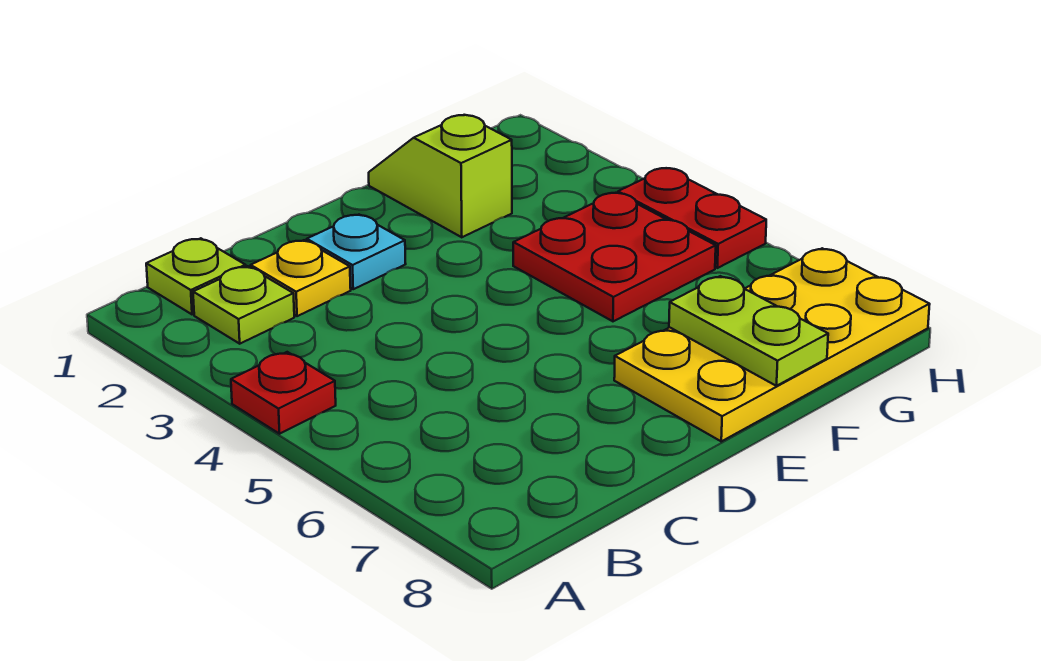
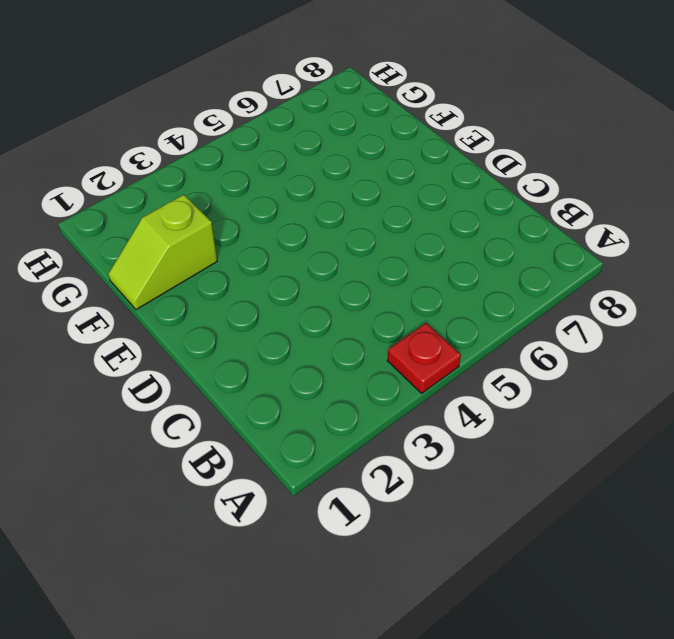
none -> lime plate B1 level 1
none -> lime plate B2 level 1

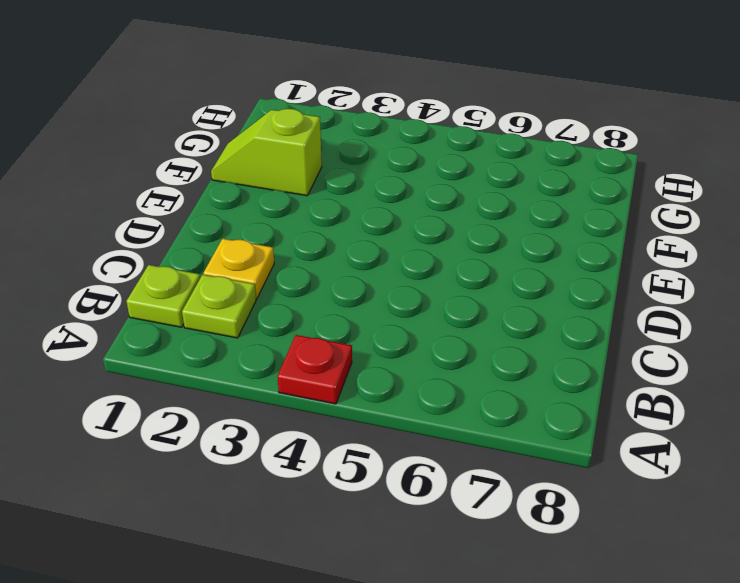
none -> cyan plate D2 level 1
none -> yellow plate E7:H8 level 1

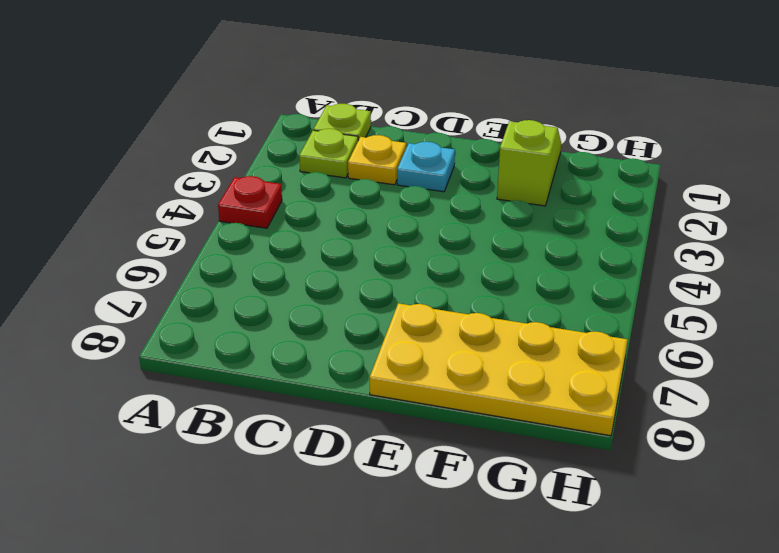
none -> red plate F4:G5 level 1
none -> red plate H4:H5 level 1

